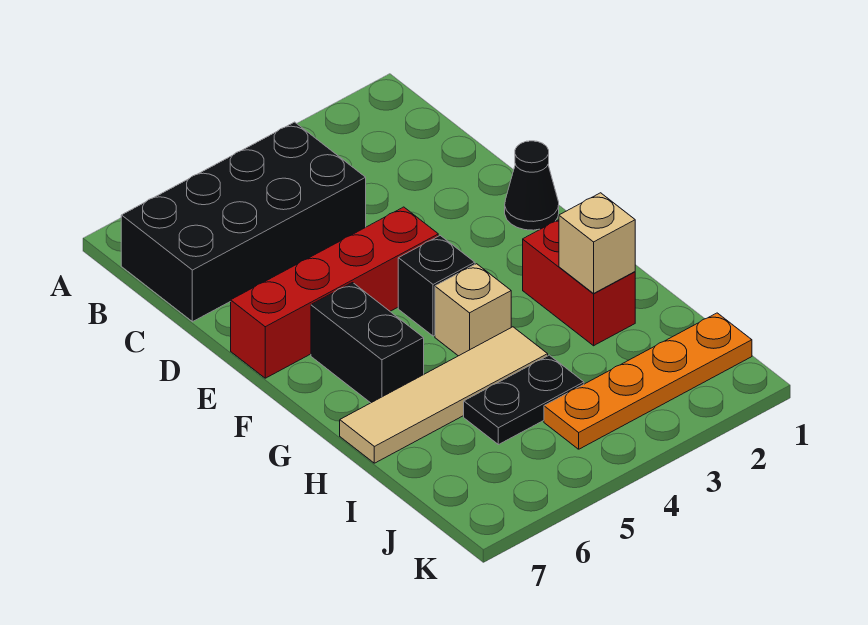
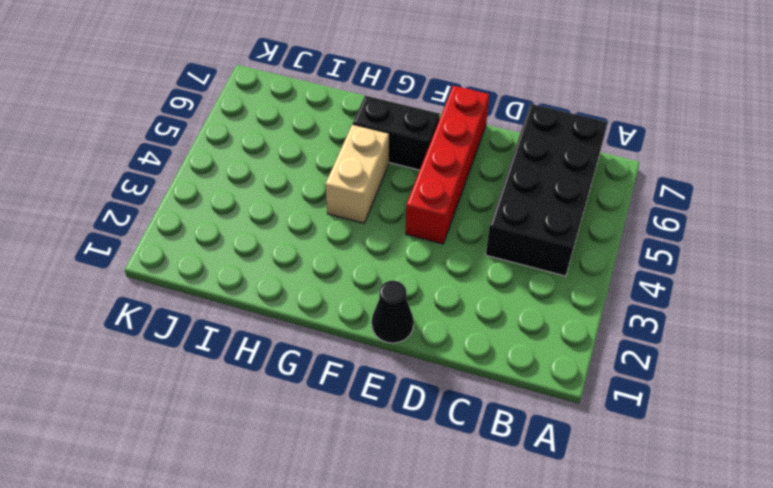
tan brick G4:G5 level 1 -> tan brick G4 level 1
none -> black brick F4 level 1
none -> red brick G2:H2 level 1

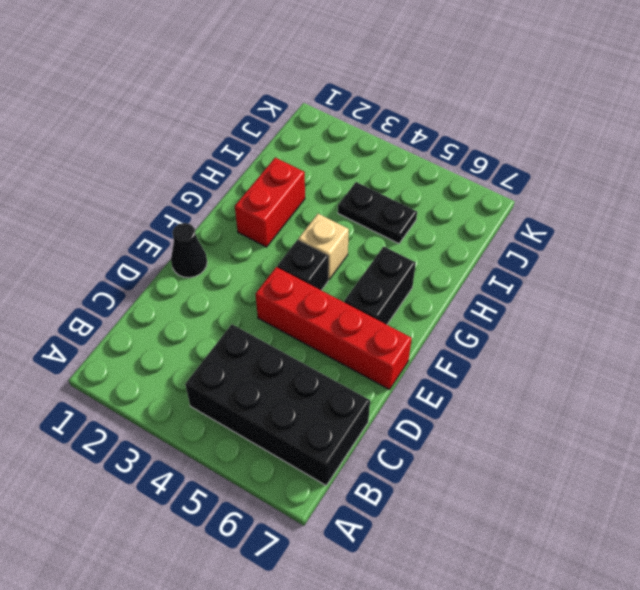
none -> tan tile H4:H7 level 1
none -> orange plate J1:J4 level 1

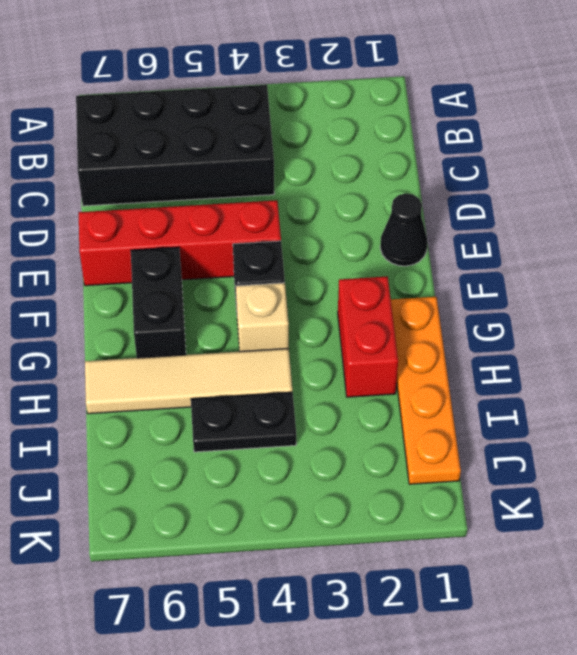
orange plate G1:J1 level 1 -> orange plate J1:J4 level 1
none -> tan brick H2 level 2

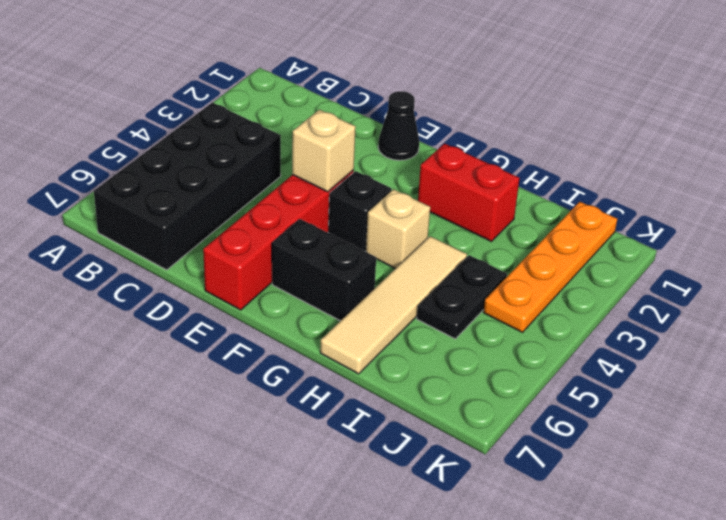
tan brick E4 level 2 -> tan brick H2 level 2

